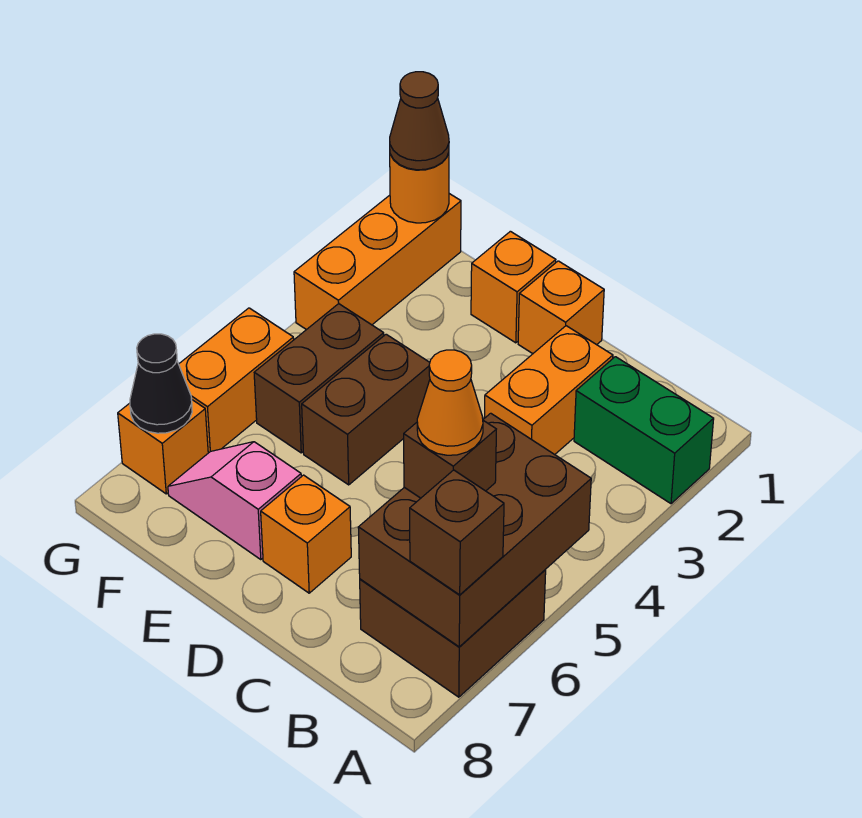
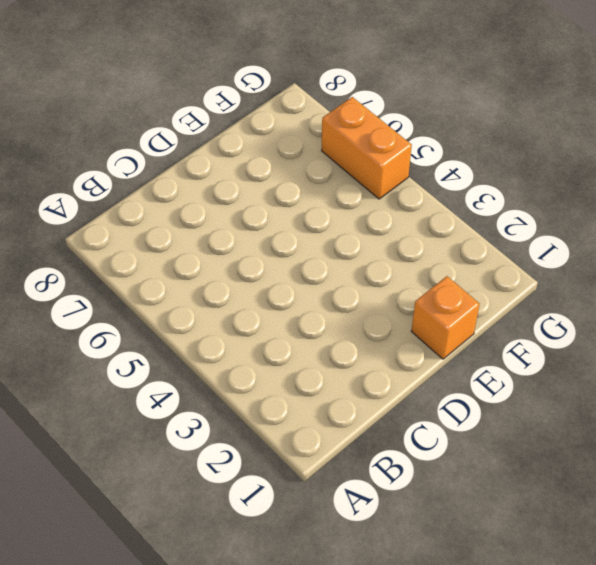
none -> green brick A2:B2 level 1
none -> brown brick A6:B7 level 1
none -> orange brick C2:C3 level 1

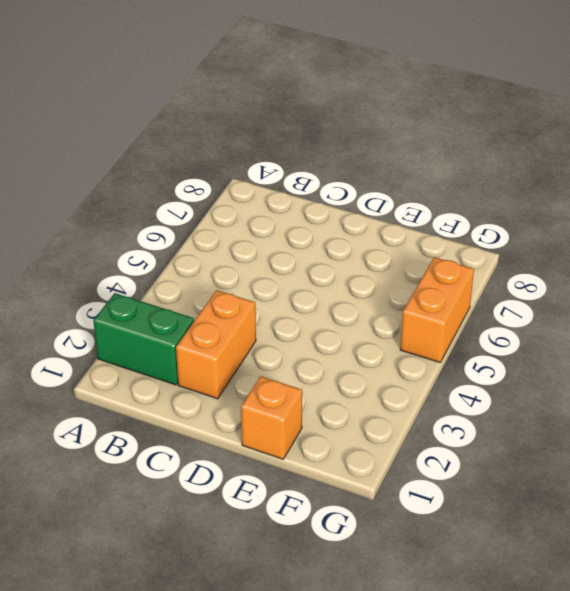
none -> brown brick A6:B7 level 1
none -> orange brick D1 level 1
none -> orange brick D7 level 1

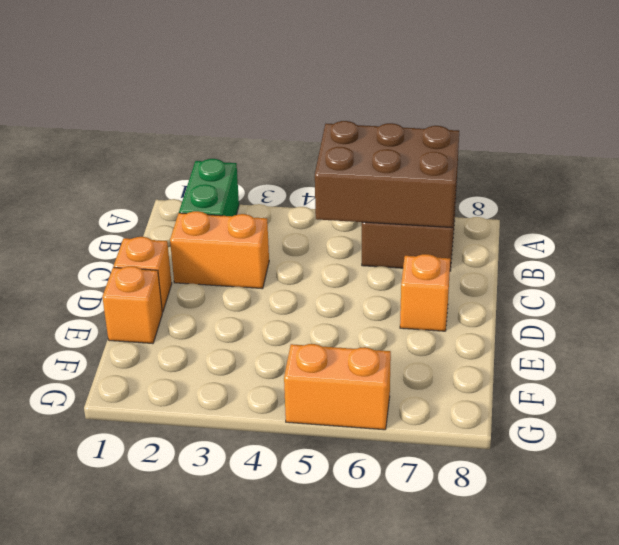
none -> brown brick E4:E5 level 1
none -> pink slope E7:F7 level 1 top E
none -> brown brick F4:F5 level 1

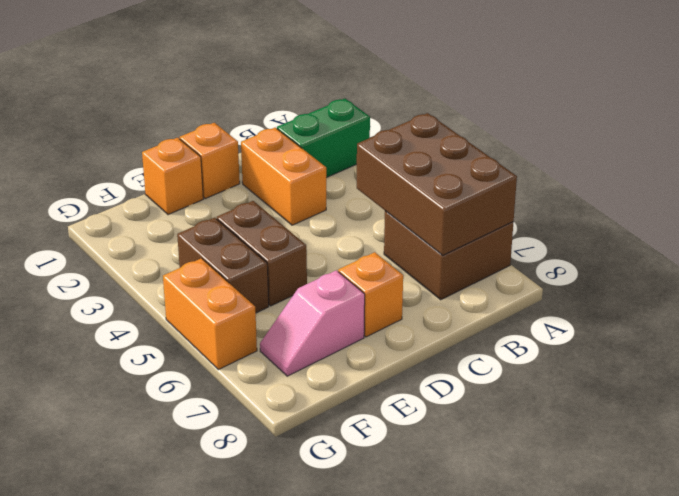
none -> orange brick G1:G3 level 1
none -> orange brick G7 level 1
none -> orange round brick G1 level 2

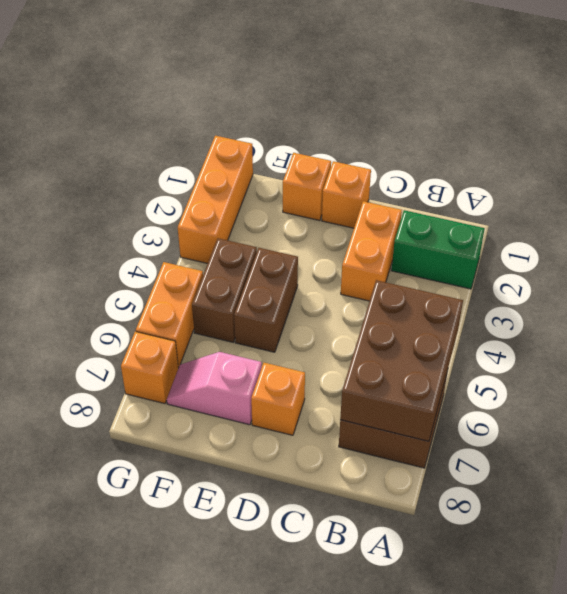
none -> orange round brick G1 level 2
none -> black cone G7 level 2
none -> brown brick A7 level 3

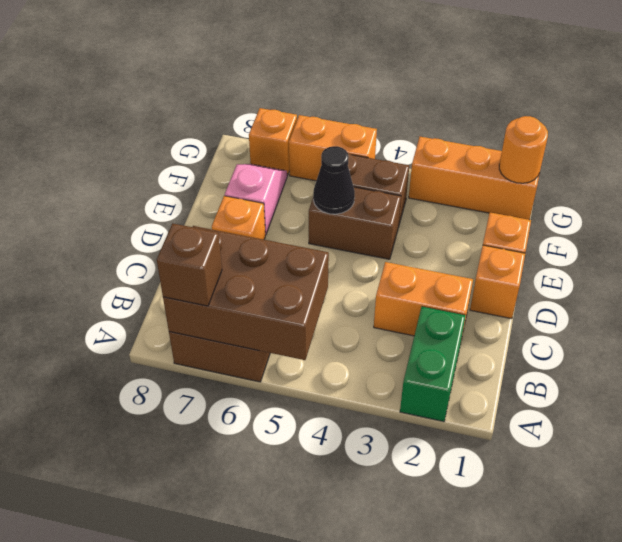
black cone E5 level 2 -> black cone G7 level 2
none -> brown brick B6 level 3
none -> brown cone G1 level 3
none -> orange cone B6 level 4

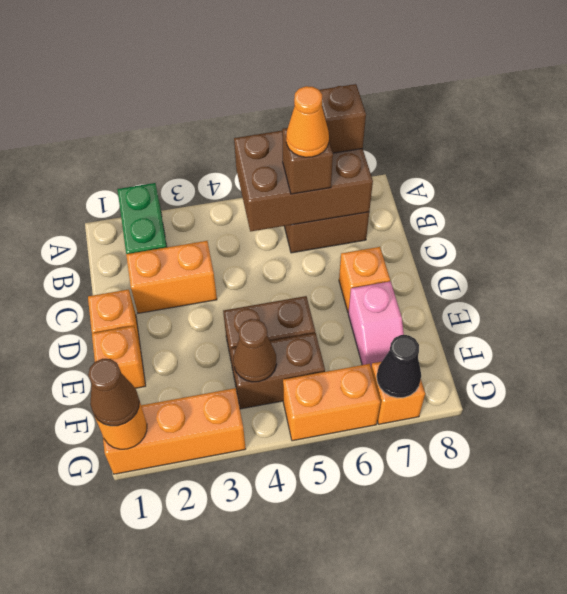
brown cone F4 level 2 -> none

